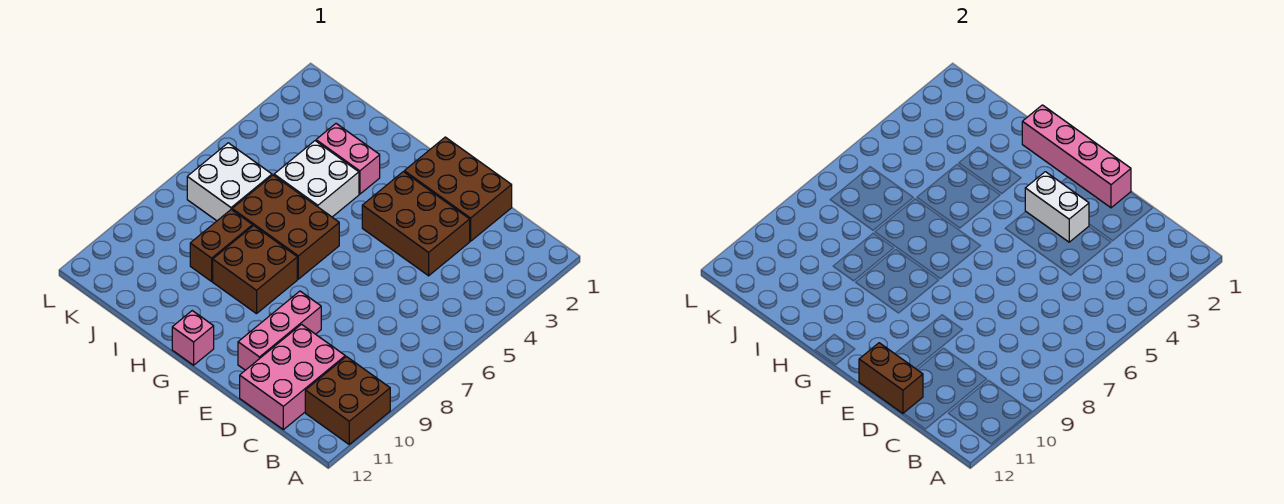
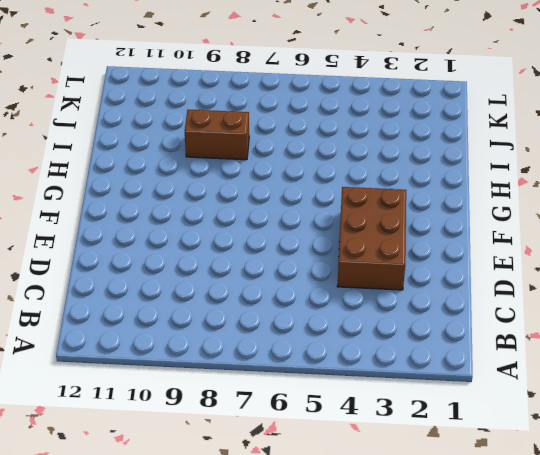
none -> brown brick A10:B11 level 1
none -> pink brick C10:D12 level 1
none -> brown brick D1:F2 level 1

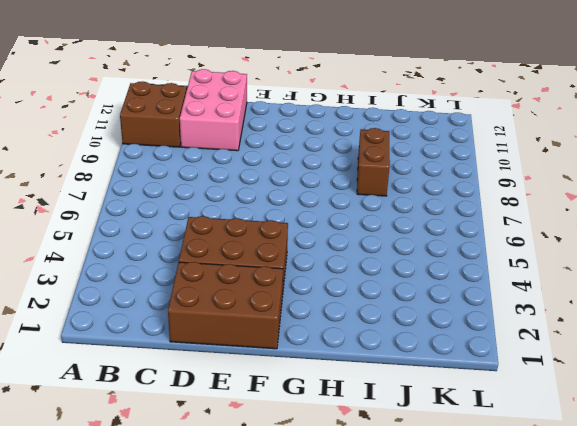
none -> pink brick E9:E11 level 1
none -> brown brick G6:I7 level 1
none -> brown brick G8:H9 level 1

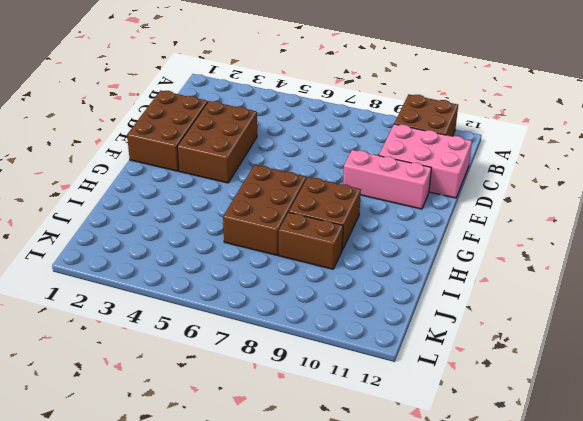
none -> pink brick G12 level 1
none -> pink brick H3:I3 level 1
none -> white brick H4:I5 level 1

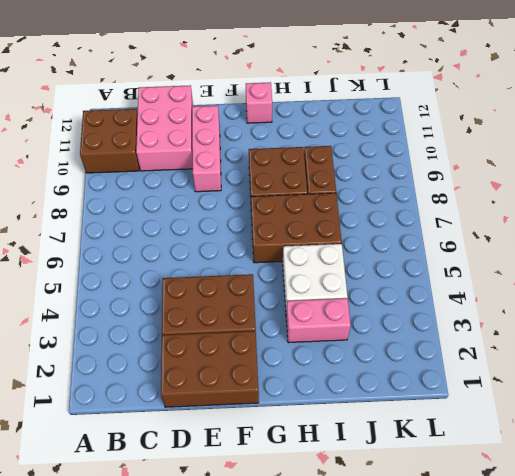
none -> white brick J6:K7 level 1
none -> brown brick D12:E12 level 2
none -> pink brick E1:H1 level 2

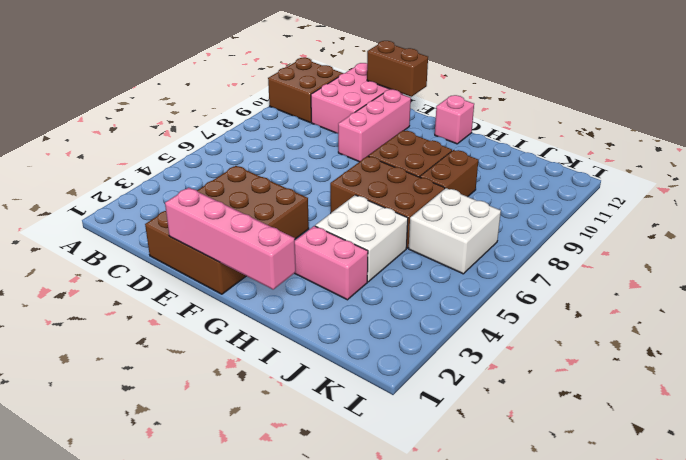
none -> white brick E3:F3 level 2

